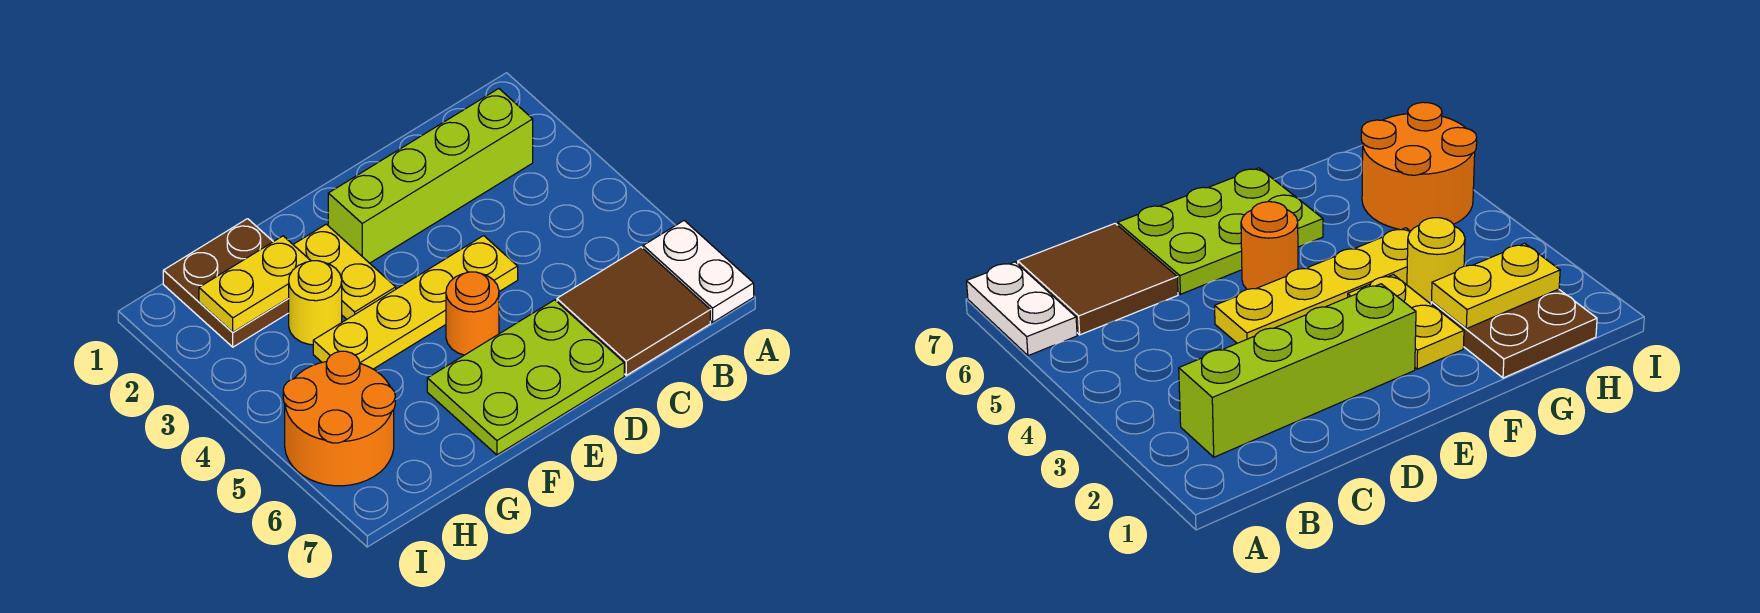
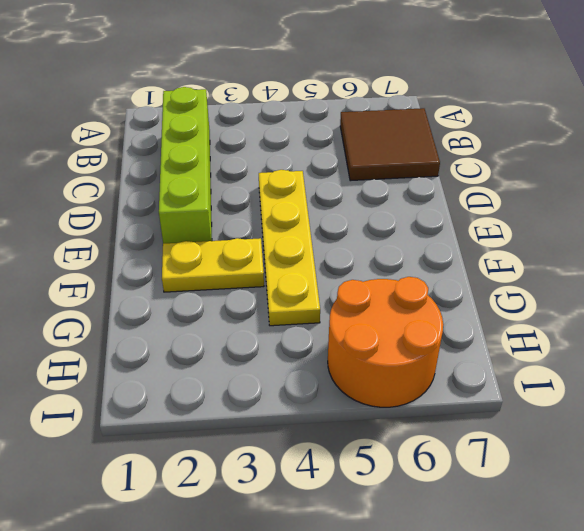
none -> white plate A6:A7 level 1
none -> lime plate D6:F7 level 1

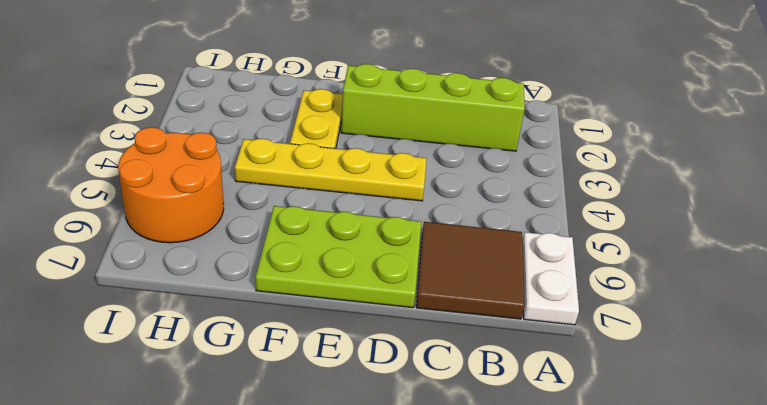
none -> orange round brick E5 level 1
none -> brown plate G1:H2 level 1

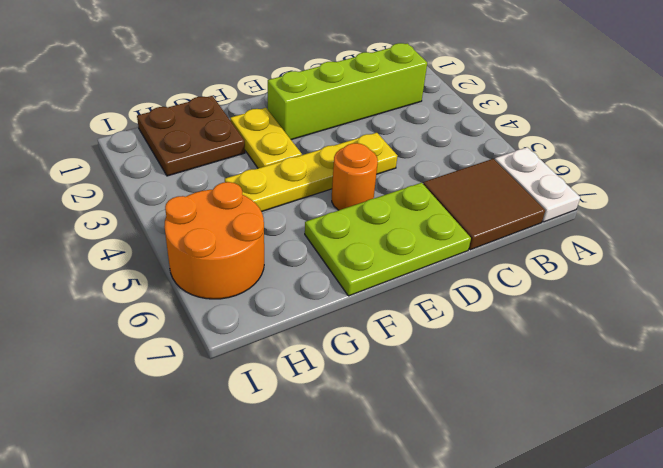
none -> yellow round brick G3 level 1
none -> yellow plate G2:H2 level 2

